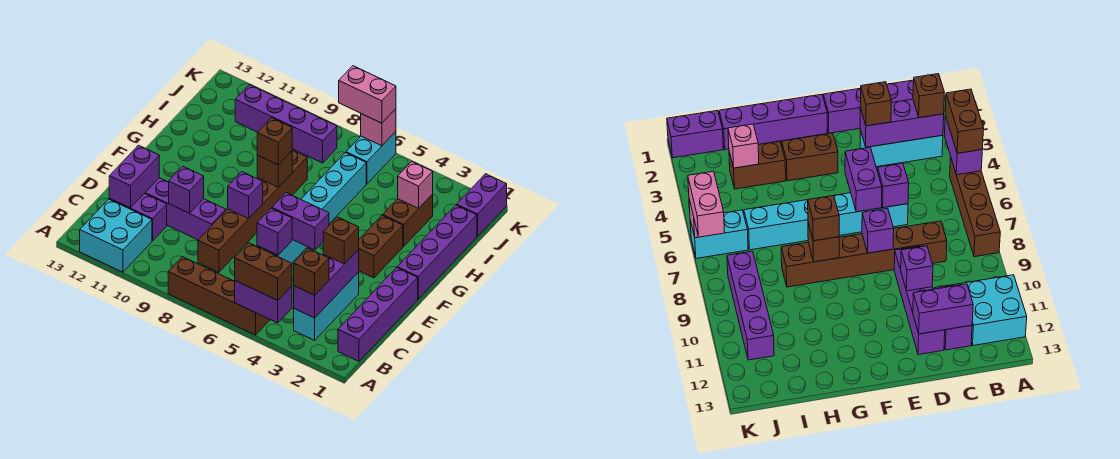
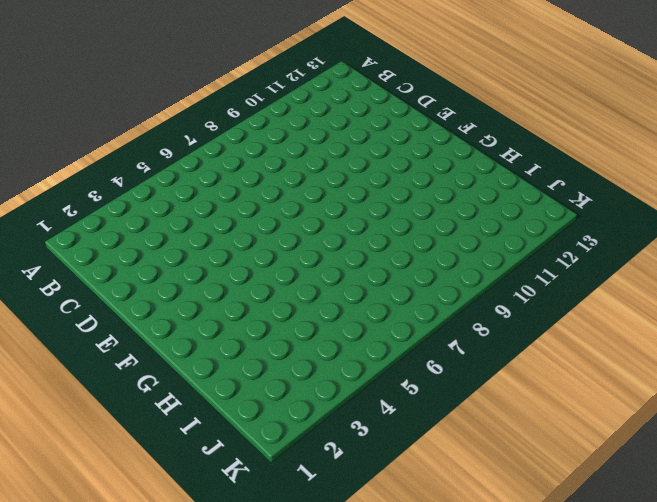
none -> brown brick A5:A8 level 1
none -> cyan brick A11:B12 level 1
none -> purple brick B1:E1 level 1

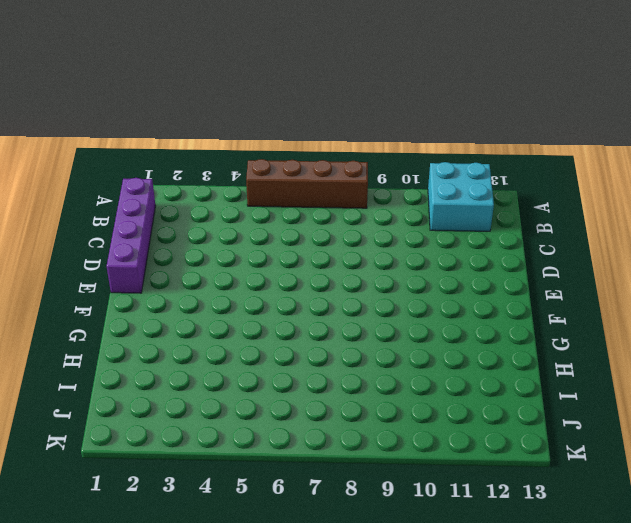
none -> cyan brick B3:D3 level 1
none -> brown brick C8:H8 level 1
none -> purple brick C11:C12 level 1

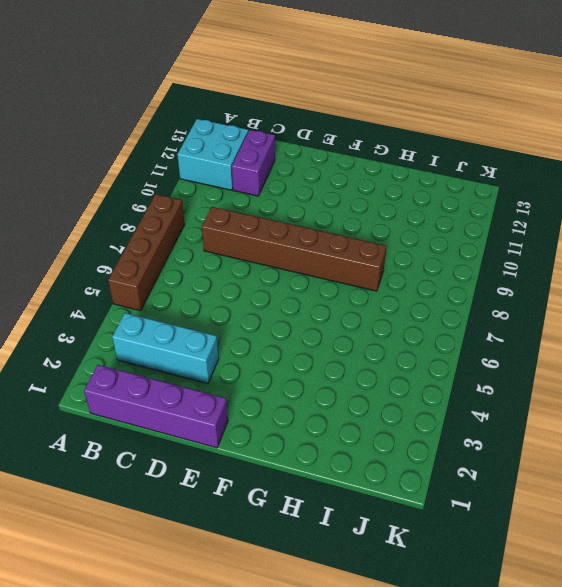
none -> cyan brick D6:I6 level 1
none -> purple brick D9:D12 level 1
none -> purple brick F1:I1 level 1

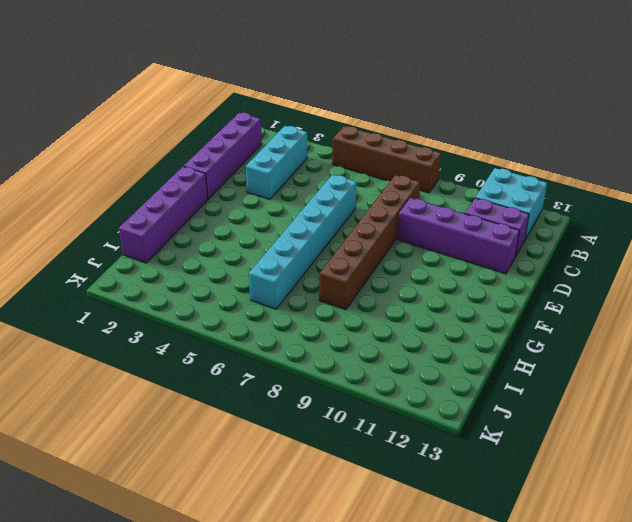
none -> brown brick F3:G3 level 1
none -> brown brick H3:I3 level 1
none -> purple brick J1:K1 level 1

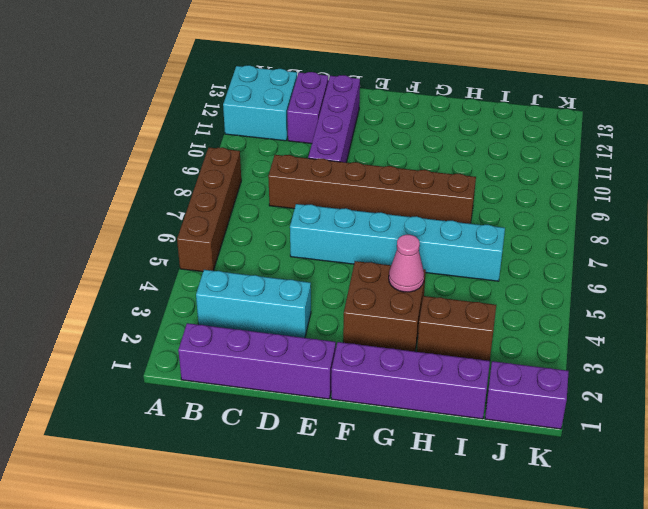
brown brick F3:G4 level 1 -> brown brick F3:G3 level 1
pink cone G4 level 2 -> none
none -> cyan brick J6:K6 level 1
none -> purple brick J8:J11 level 1
none -> purple brick A4:A5 level 2

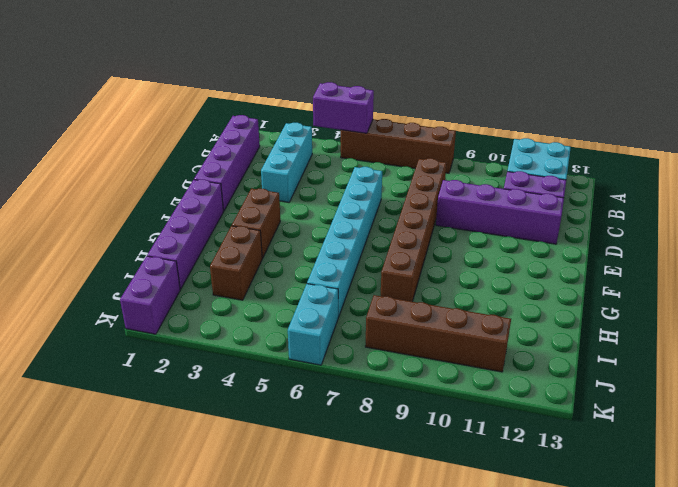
brown brick J8:J11 level 1 -> purple brick J8:J11 level 1
none -> purple brick B3:D3 level 2
none -> purple brick C12:D12 level 2
none -> purple brick D6 level 2

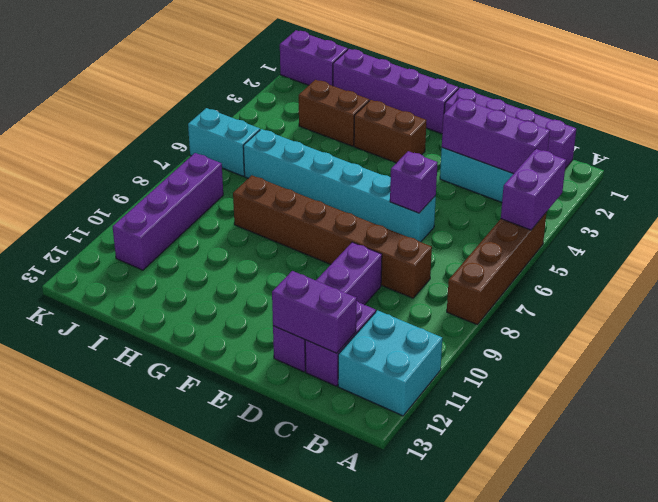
none -> purple brick D10 level 2
none -> purple brick E5:E6 level 2
none -> purple brick E8 level 2

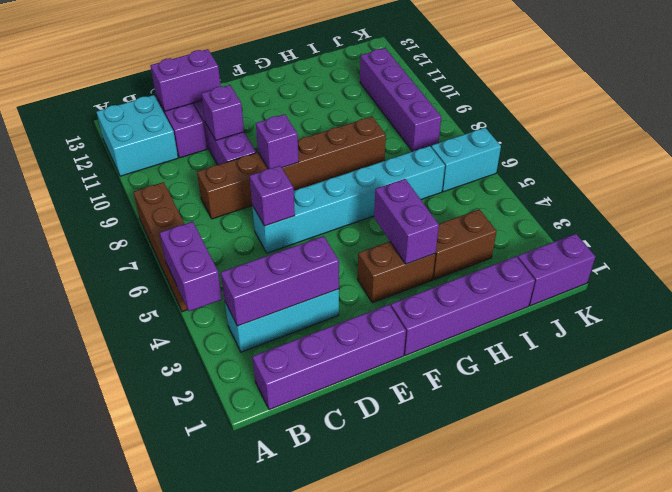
purple brick G3:G4 level 2 -> purple brick E5:E6 level 2
none -> brown brick G8 level 2
none -> pink brick I3 level 2
none -> pink brick K6 level 2

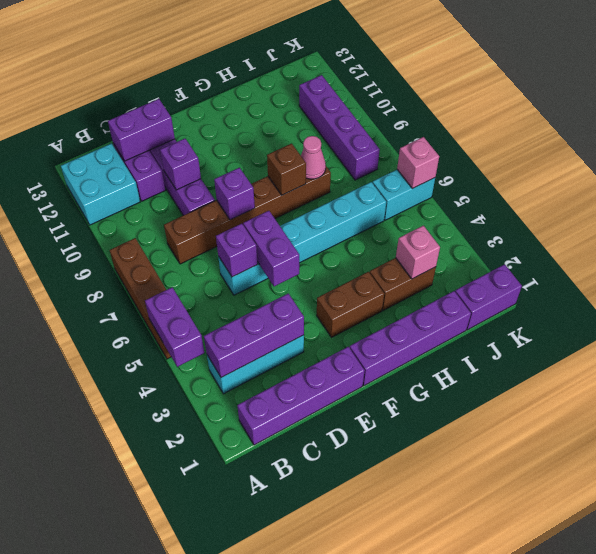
pink cone H8 level 2 -> none
none -> brown brick A4:A5 level 3
none -> brown brick B3 level 3
none -> brown brick D3 level 3

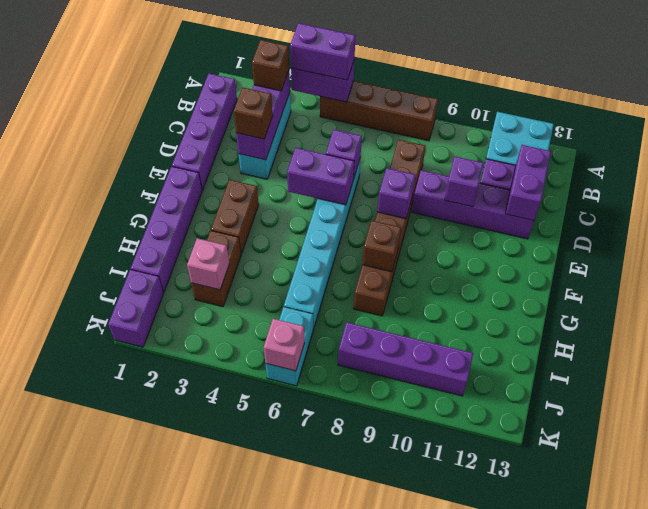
purple brick A4:A5 level 3 -> brown brick A4:A5 level 3
none -> brown brick G8 level 3
none -> pink brick K6:K7 level 3

